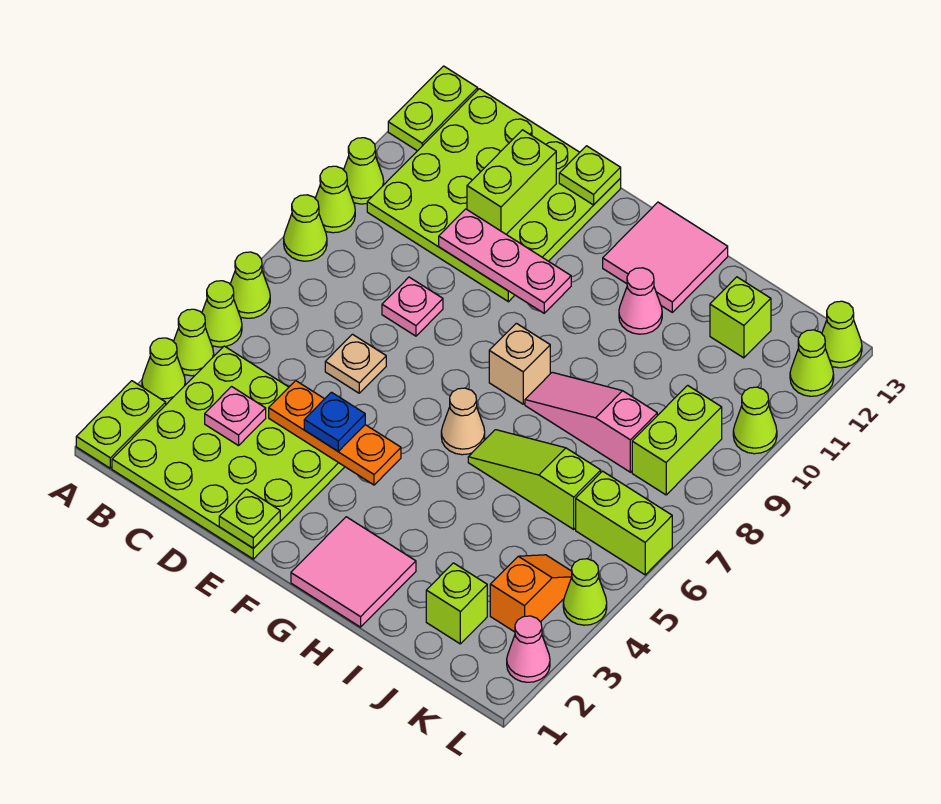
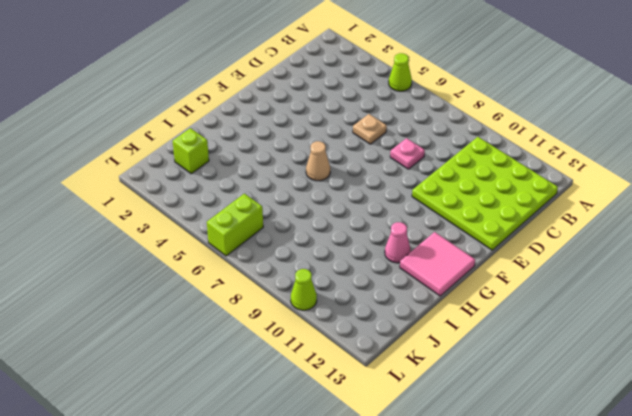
none -> lime plate A1:A2 level 1
none -> lime cone A3 level 1
none -> lime cone A4 level 1
none -> lime cone A6 level 1

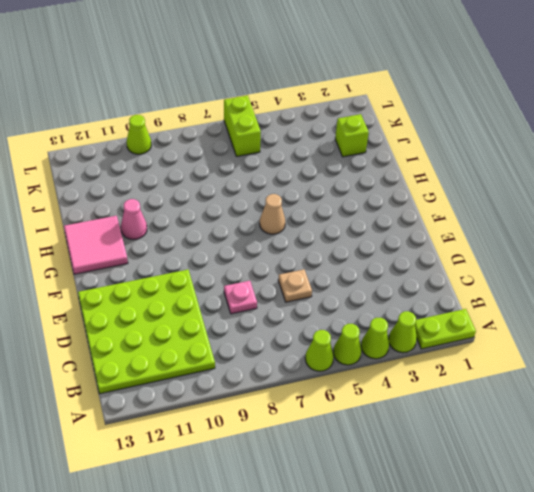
none -> lime cone A8 level 1
none -> lime cone A9 level 1
none -> lime cone A10 level 1
none -> lime plate A12:A13 level 1

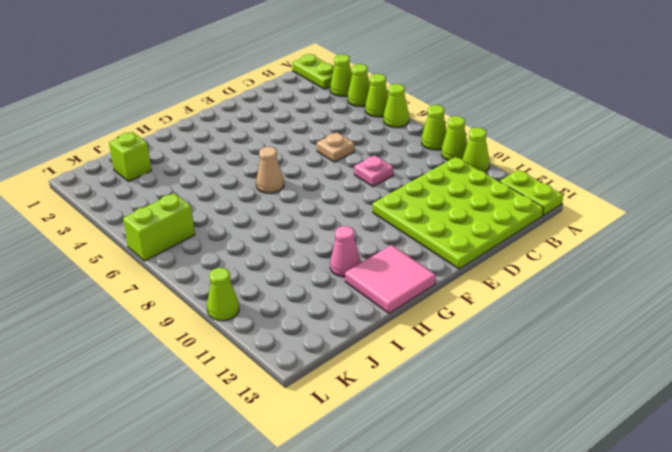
none -> lime plate B1:E4 level 1
none -> pink tile G1:H2 level 1
none -> tan brick G8 level 1
none -> lime slope H6:J6 level 1 top J

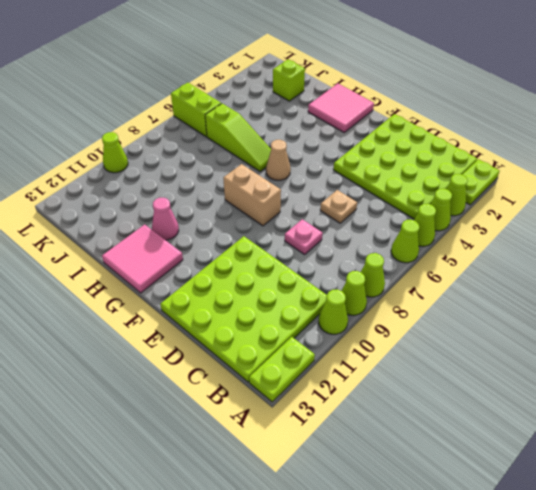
tan brick F8:G8 level 1 -> tan brick G8 level 1
none -> pink slope H8:J8 level 1 top J
none -> lime brick J12 level 1
none -> orange slope K3:K4 level 1 top 3
none -> lime brick K8:K9 level 1

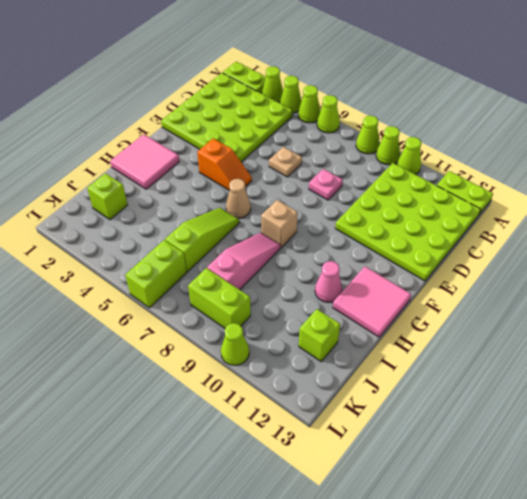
orange slope F4:F5 level 1 top 4 -> orange slope K3:K4 level 1 top 3
none -> pink cone L2 level 1
none -> lime cone L4 level 1
none -> lime cone L12 level 1
none -> lime cone L13 level 1

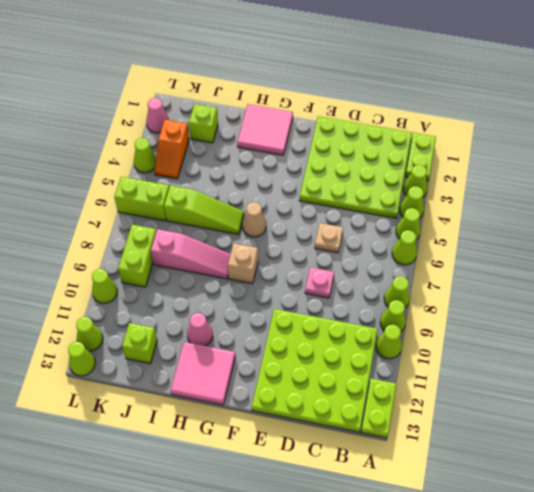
none -> pink plate C3 level 2
none -> orange plate D4:F4 level 2
none -> pink plate D10:F10 level 2
none -> lime brick D11:D12 level 2

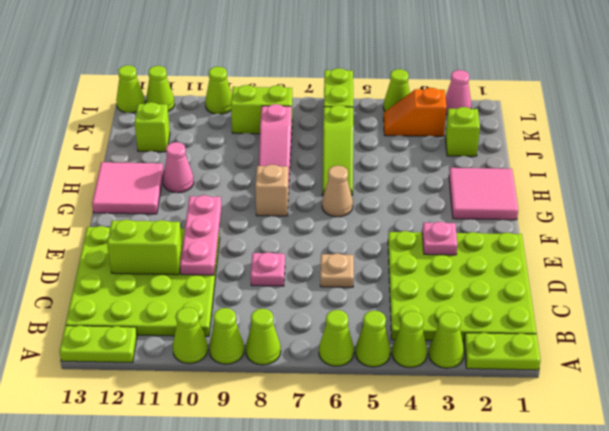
pink plate E3 level 2 -> pink plate C3 level 2
none -> orange plate D4:F4 level 2
none -> lime plate E1 level 2
none -> lime plate E13 level 2
none -> blue plate E4 level 3

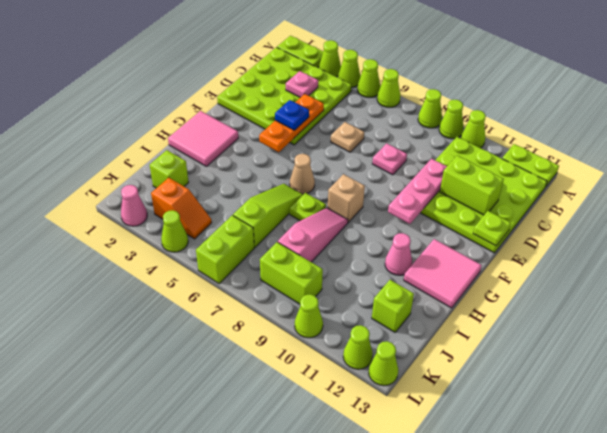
lime plate H7 level 1 -> lime plate E1 level 2

